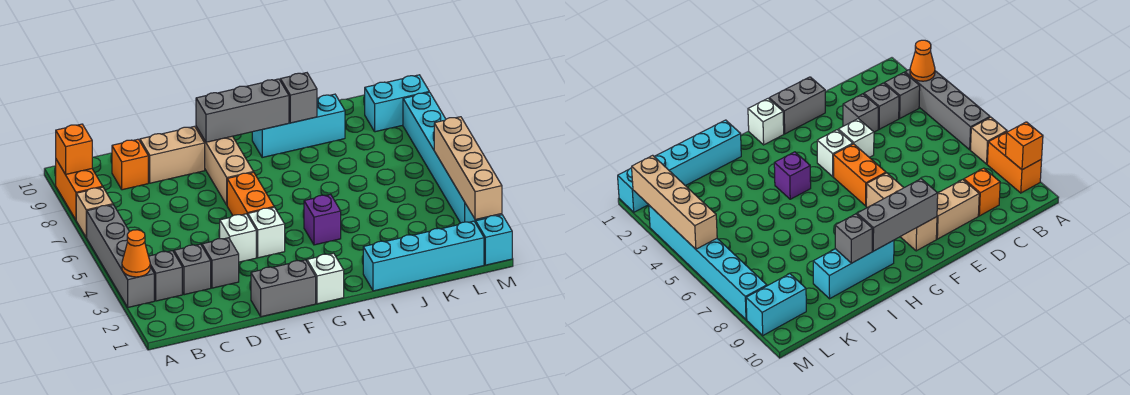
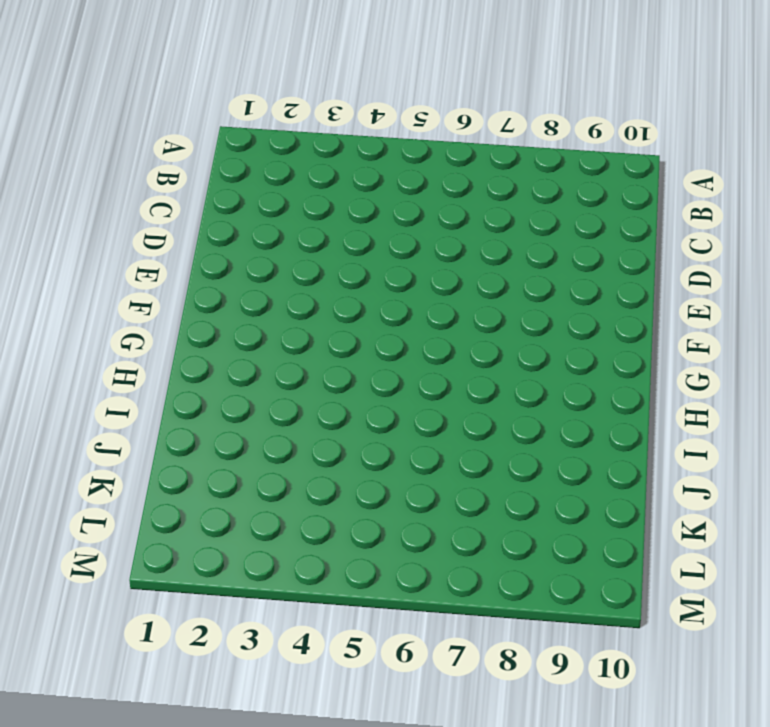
none -> grey brick A3:A6 level 1
none -> tan brick A7 level 1
none -> orange brick A8:A9 level 1

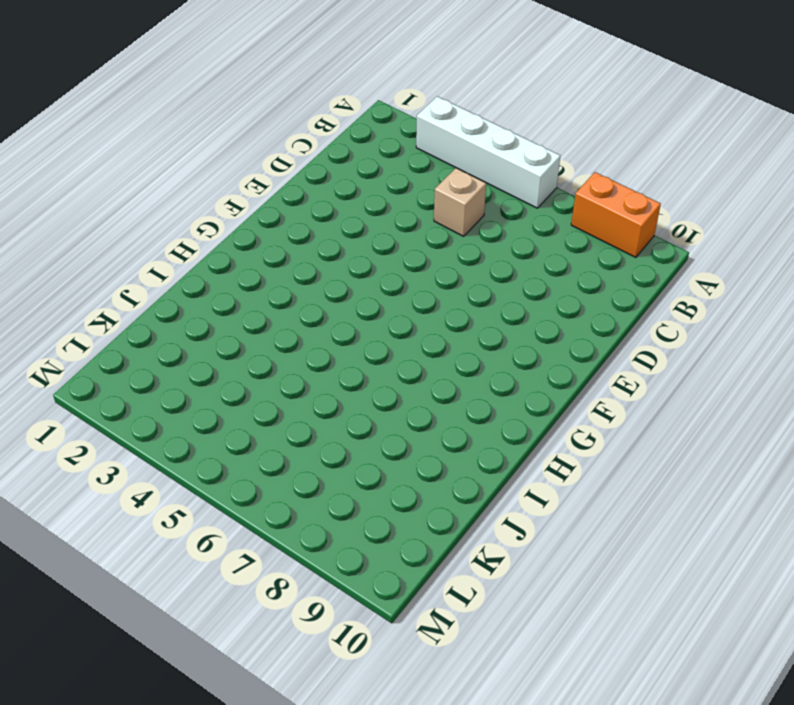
white brick A3:A6 level 1 -> grey brick A3:A6 level 1
tan brick C5 level 1 -> tan brick A7 level 1
none -> grey brick B3 level 1
none -> grey brick C3 level 1
none -> orange brick C9 level 1

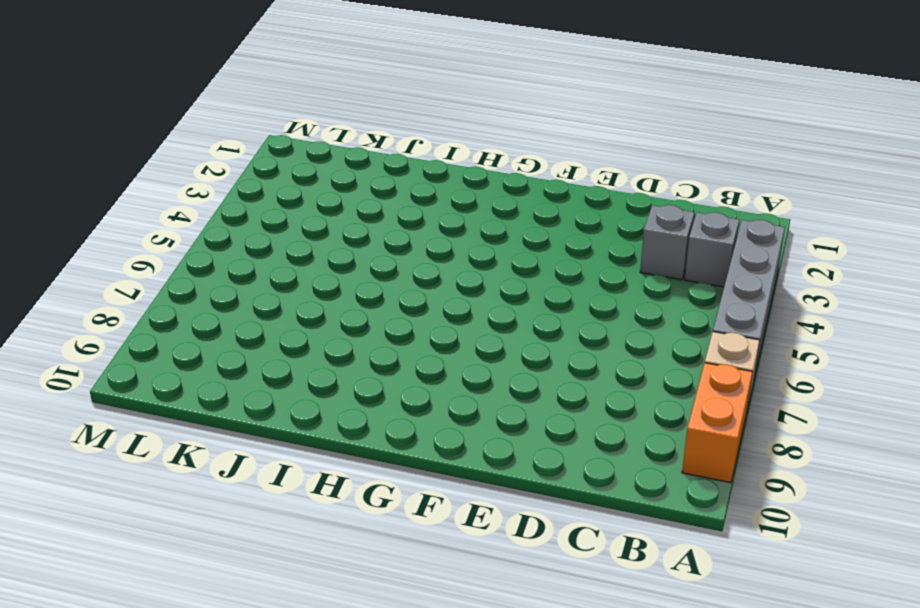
none -> orange brick C9 level 1
none -> grey brick D3 level 1
none -> tan brick D9:E9 level 1

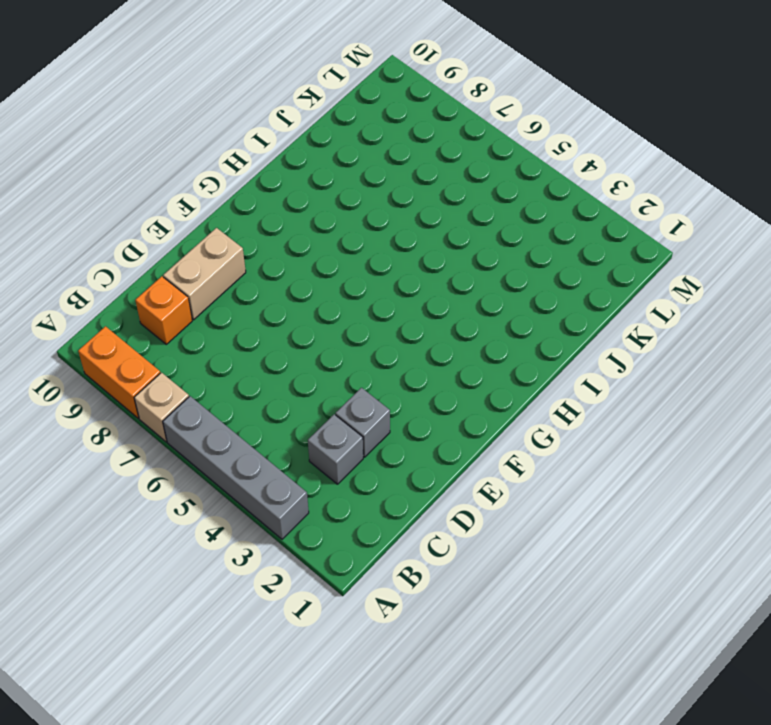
none -> grey brick B3 level 1
none -> grey brick E1:F1 level 1
none -> white brick E4 level 1

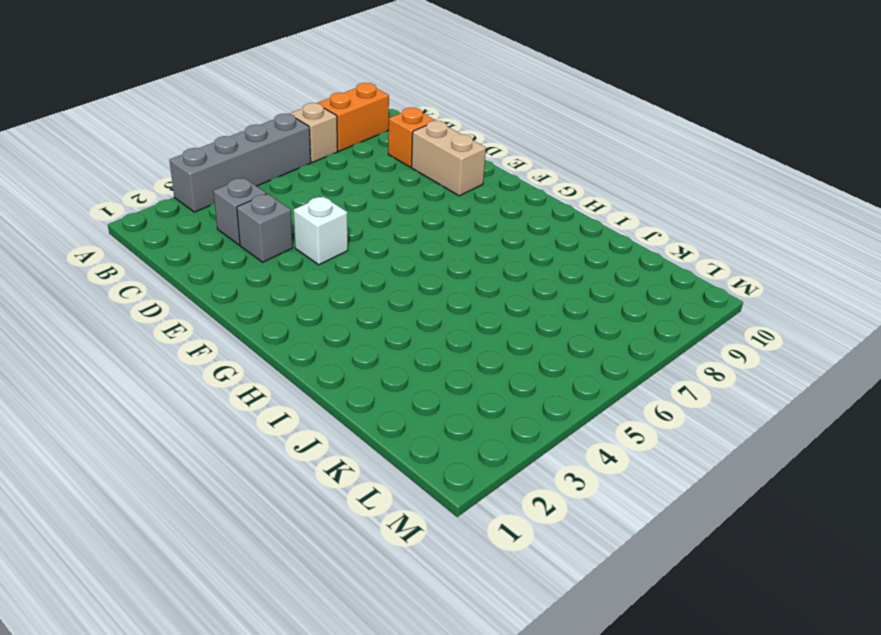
none -> grey brick B3 level 1
none -> grey brick E1:F1 level 1
none -> white brick F4 level 1

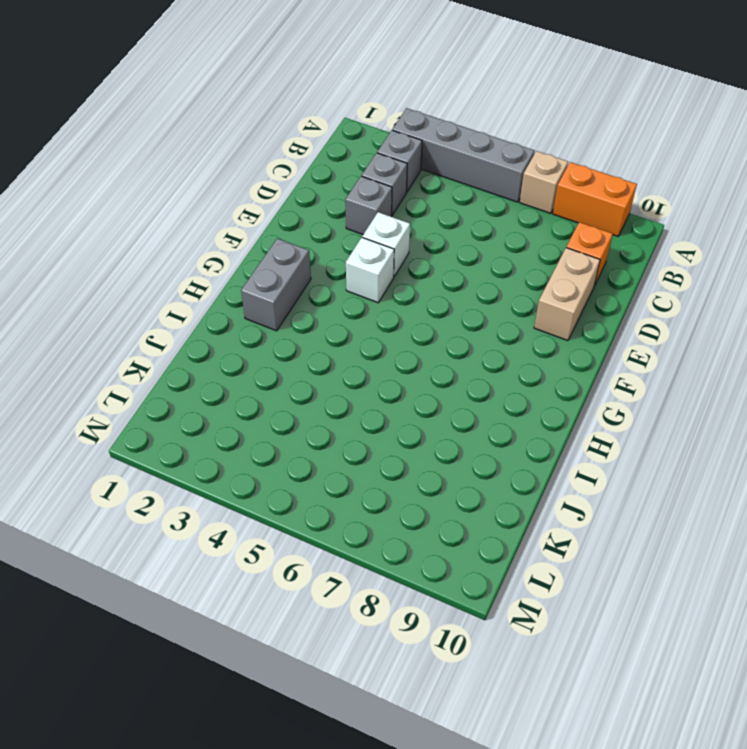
grey brick G2:H2 level 1 -> grey brick E1:F1 level 1
none -> orange brick F5:F6 level 1
none -> tan brick F7:F9 level 1
none -> white brick G1 level 1

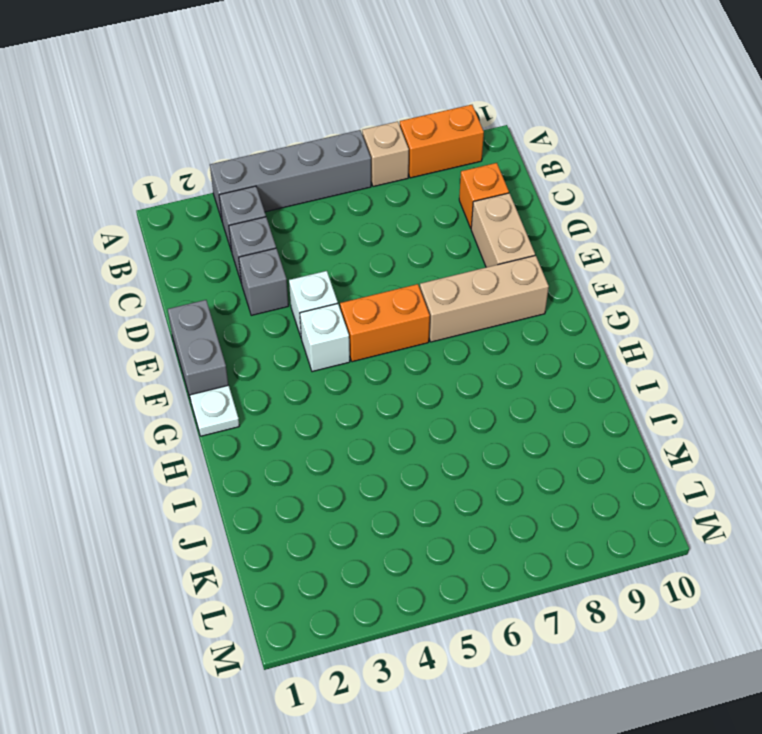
white plate G1 level 1 -> white brick G1 level 1
none -> purple brick H4 level 1
none -> cyan brick H9:J9 level 1
none -> cyan brick I1:L1 level 1

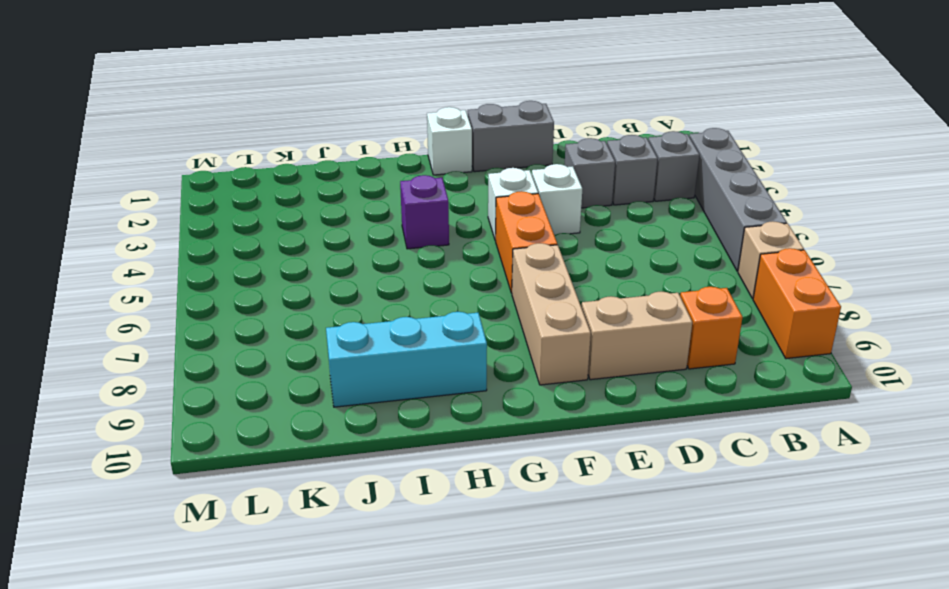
none -> cyan brick I1:L1 level 1
none -> cyan brick L9:M9 level 1
none -> cyan brick M1 level 1

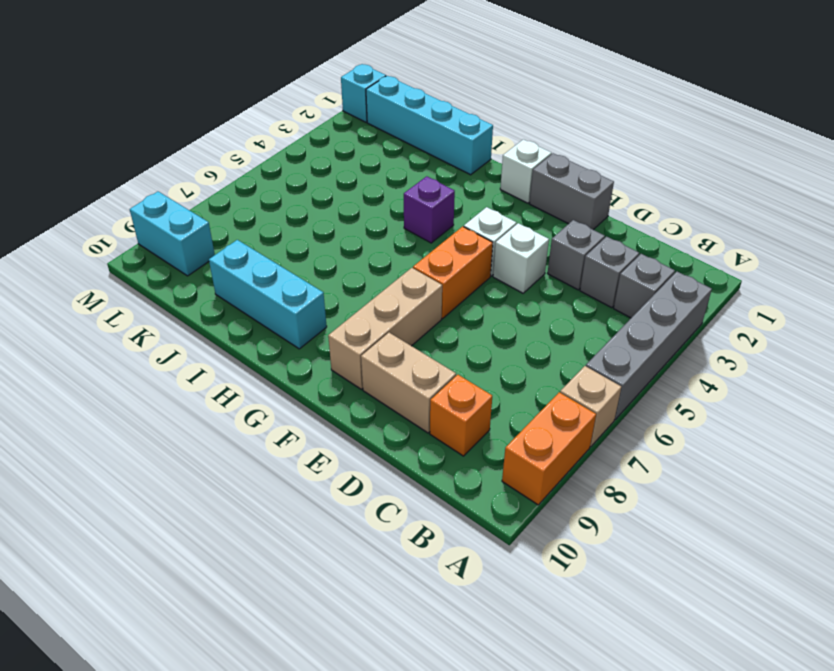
none -> cyan brick M3:M8 level 1
none -> orange cone A3 level 2
none -> orange brick A9 level 2

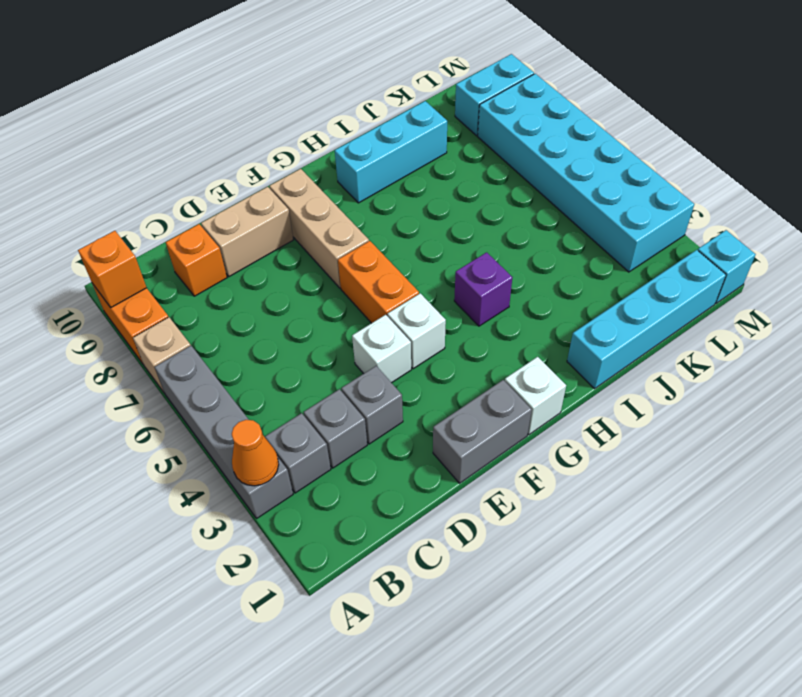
cyan brick L3:M8 level 1 -> cyan brick M3:M8 level 1
none -> grey brick F9:H9 level 2
none -> grey brick I9 level 2
none -> tan brick M2:M5 level 2

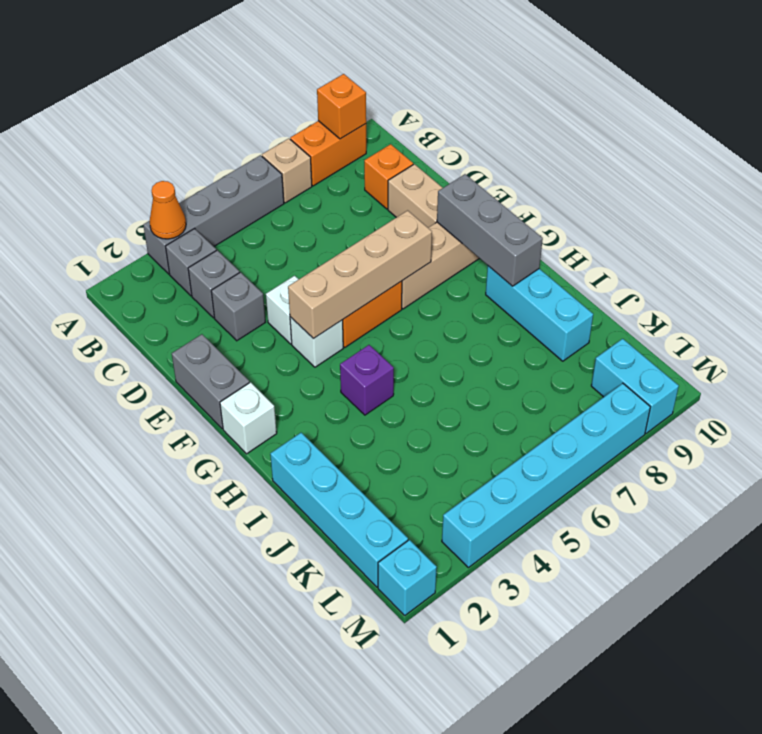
tan brick F4:F7 level 2 -> tan brick M2:M5 level 2
none -> grey brick I9 level 2

